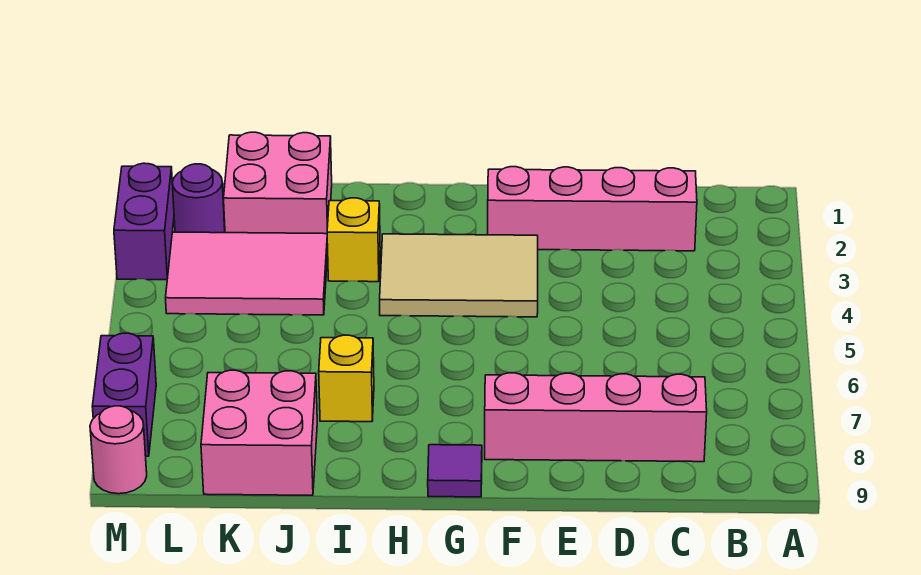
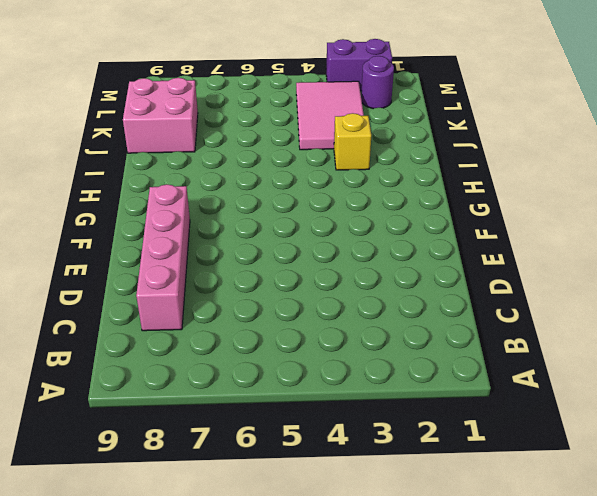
none -> pink brick C2:F2 level 1
none -> tan tile F3:H4 level 1
none -> purple tile G9 level 1

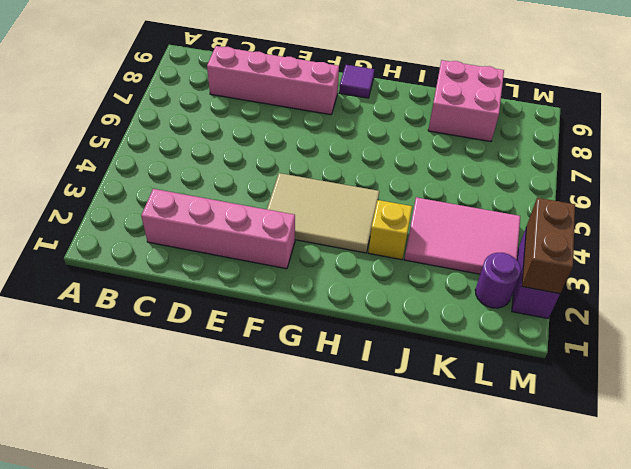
brown brick M2:M3 level 2 -> none
none -> yellow brick I7 level 1
none -> pink brick J1:K2 level 1
none -> purple brick M7:M8 level 1

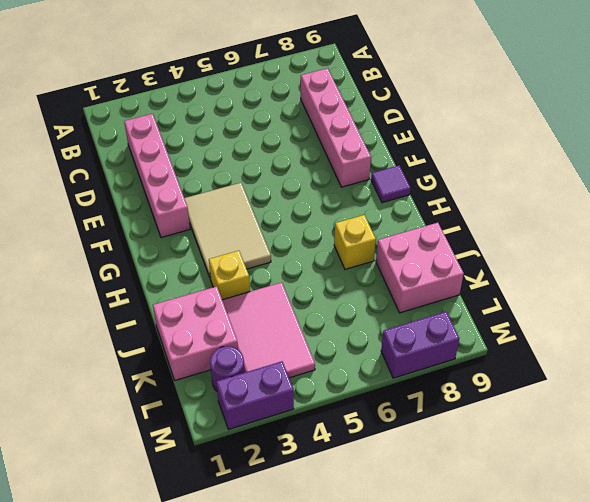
none -> pink round brick M9 level 1

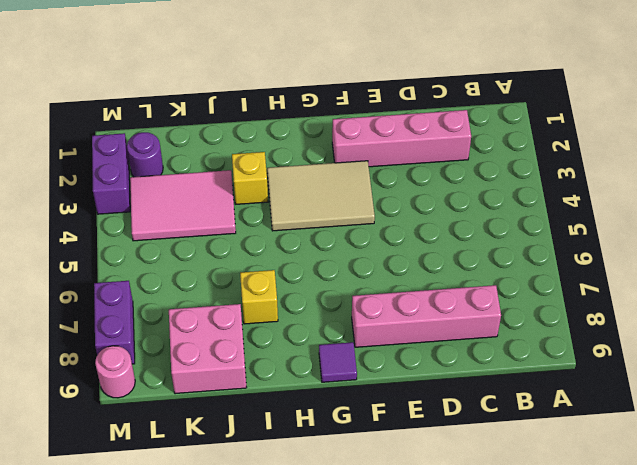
none -> pink brick J1:K2 level 1

